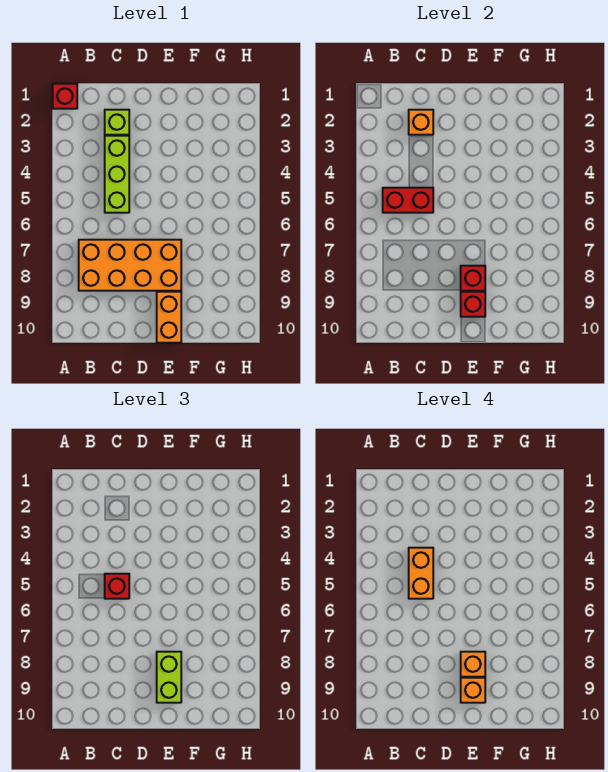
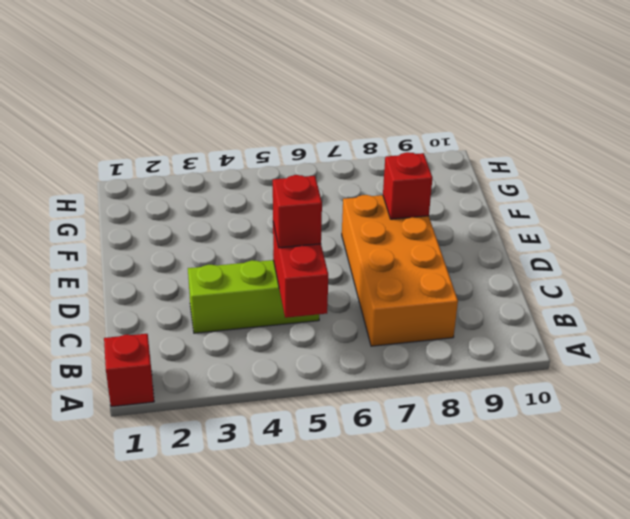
none -> lime brick C2 level 1
none -> orange brick E9:E10 level 1
none -> orange brick C2 level 2

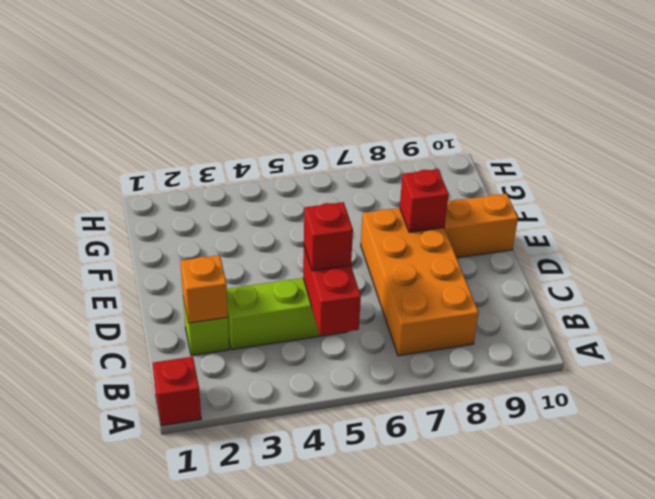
none -> red brick E9 level 2
none -> lime brick E8:E9 level 3
none -> orange brick C4:C5 level 4

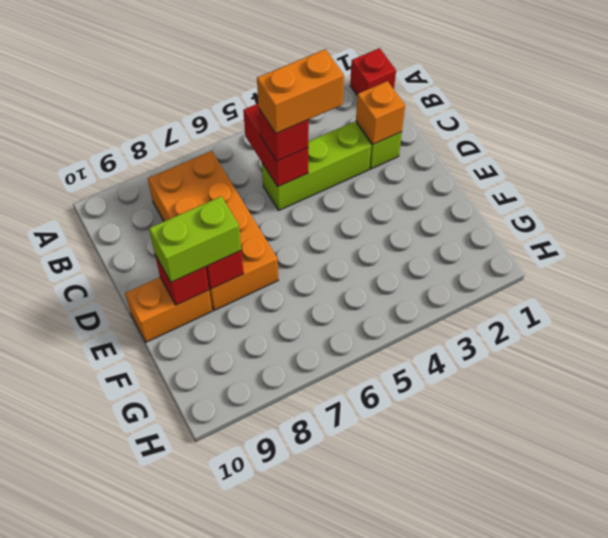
none -> orange brick E8 level 4
none -> orange brick E9 level 4

